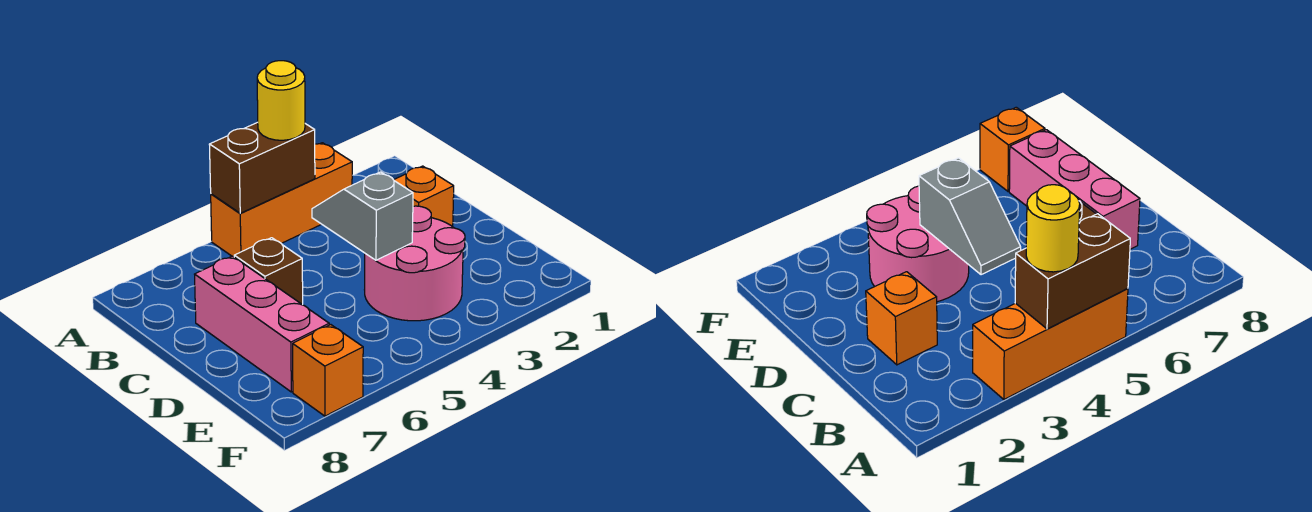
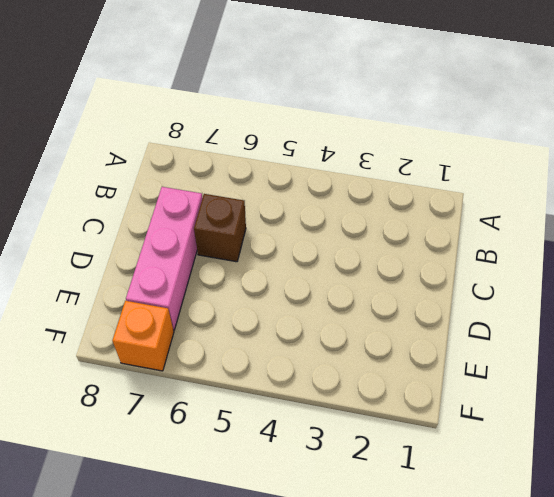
none -> orange brick A3:A5 level 1
none -> orange brick C2 level 1

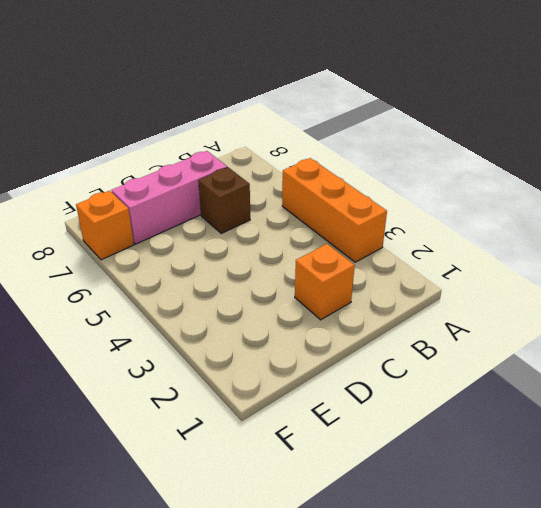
none -> pink round brick D3:E4 level 1
none -> brown brick A4:A5 level 2

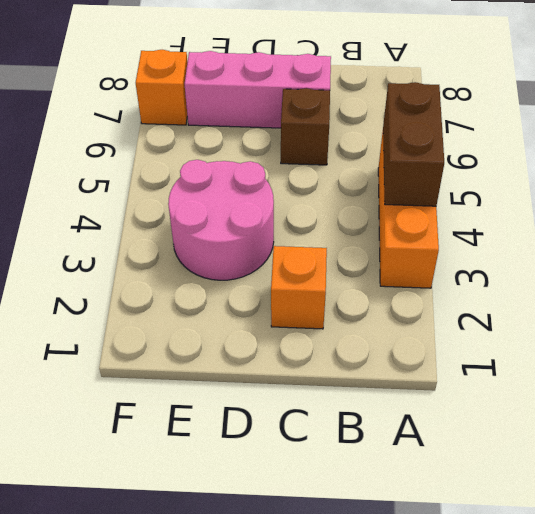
none -> grey slope C4:D4 level 2 top D
none -> yellow round brick A4 level 3

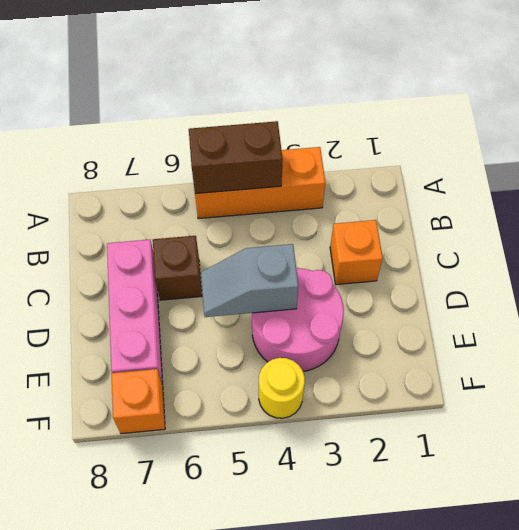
grey slope D4:D5 level 2 top 4 -> grey slope C4:D4 level 2 top D
yellow round brick F4 level 1 -> yellow round brick A4 level 3

